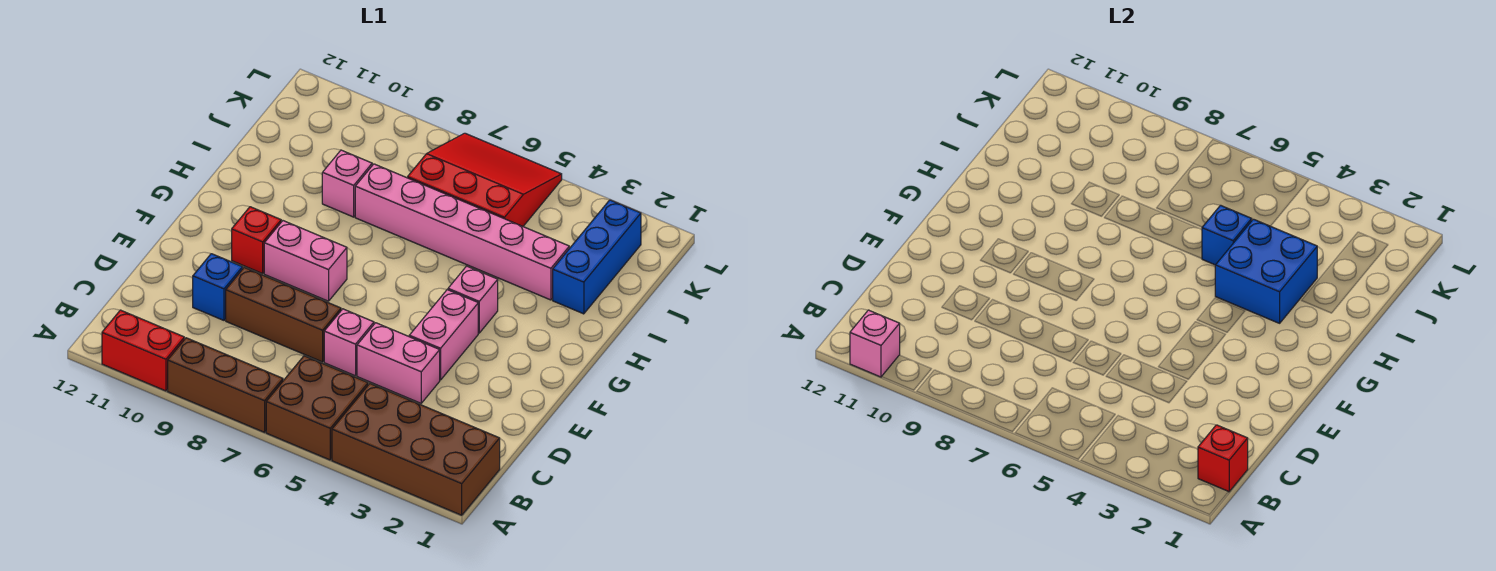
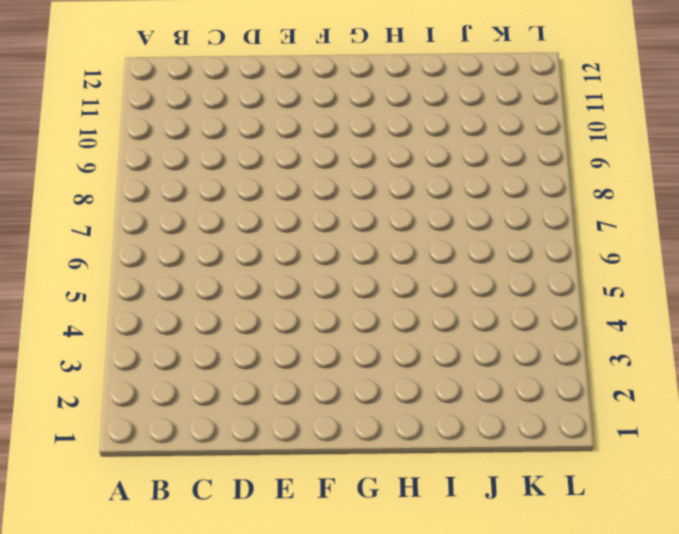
none -> brown brick A1:B4 level 1
none -> brown brick A5:B6 level 1
none -> brown brick A7:A9 level 1

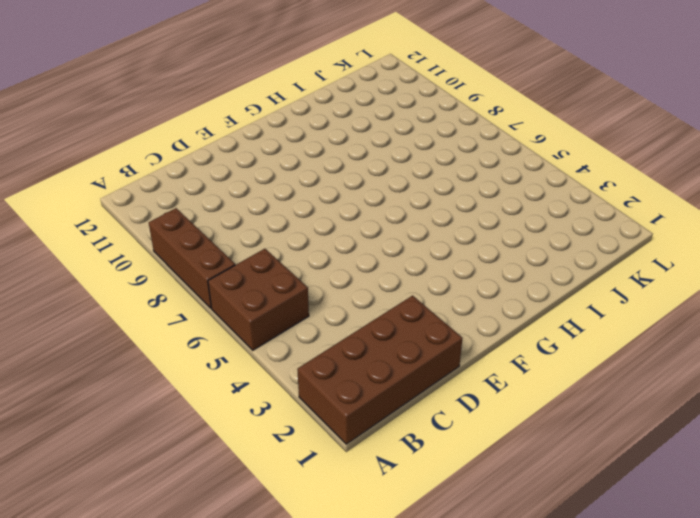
brown brick A1:D2 level 1 -> brown brick A1:B4 level 1
none -> red brick A10:A11 level 1
none -> pink brick D4:D5 level 1
none -> pink brick D6 level 1

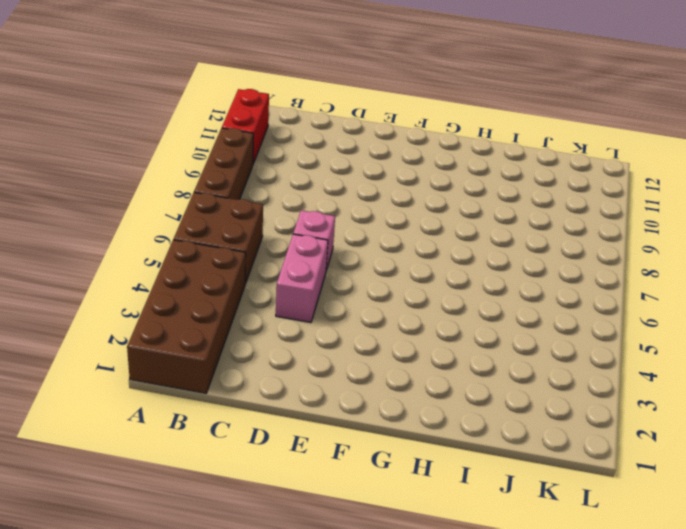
none -> brown brick D7:D9 level 1
none -> blue brick D10 level 1
none -> pink brick E4:F4 level 1

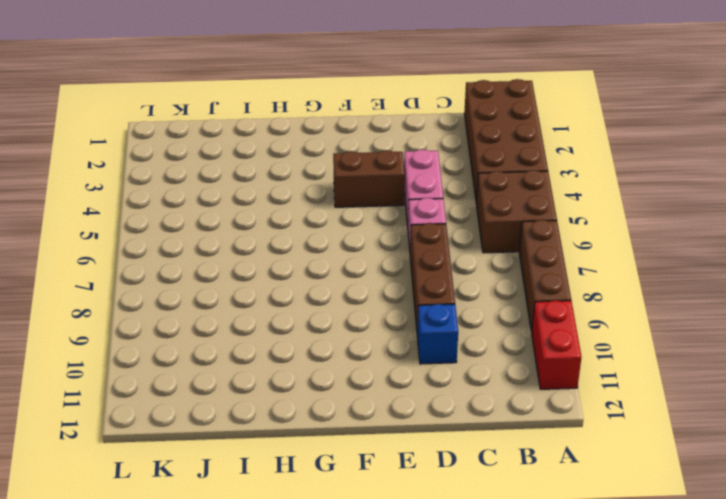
brown brick E4:F4 level 1 -> pink brick E4:F4 level 1
none -> pink brick F8:F9 level 1
none -> red brick F10 level 1
none -> pink brick G4 level 1

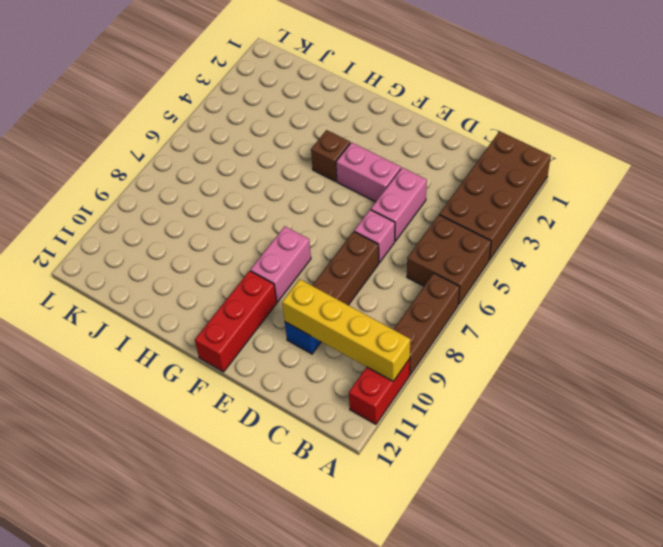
yellow brick A10:D10 level 2 -> none
red brick F10:F12 level 1 -> red brick F10 level 1
brown brick G4 level 1 -> pink brick G4 level 1
none -> blue brick I2:K2 level 1
none -> pink brick I3:I8 level 1
none -> pink brick I9 level 1

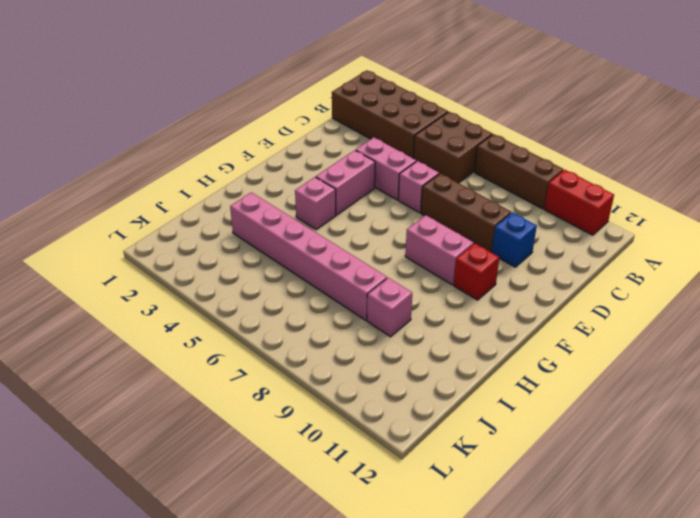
none -> blue brick I2:K2 level 1
none -> red slope J5:L7 level 1 top J
none -> pink brick A11 level 2

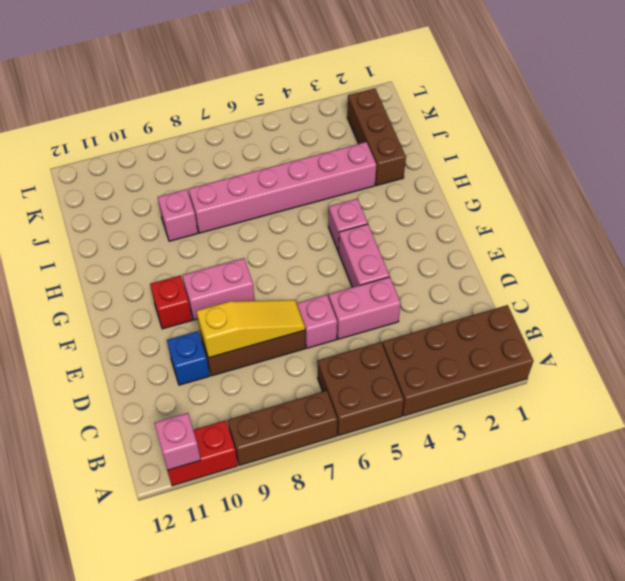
yellow slope D7:D9 level 2 top 9 -> none
brown brick I2:K2 level 1 -> blue brick I2:K2 level 1
none -> red slope J5:L7 level 1 top J
none -> red brick B1 level 2
none -> blue brick H3:I4 level 2

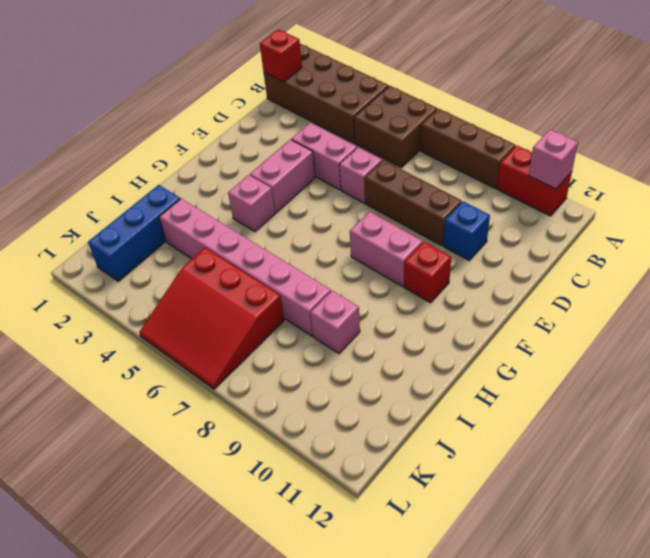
none -> blue brick H3:I4 level 2
none -> blue brick I5 level 2

